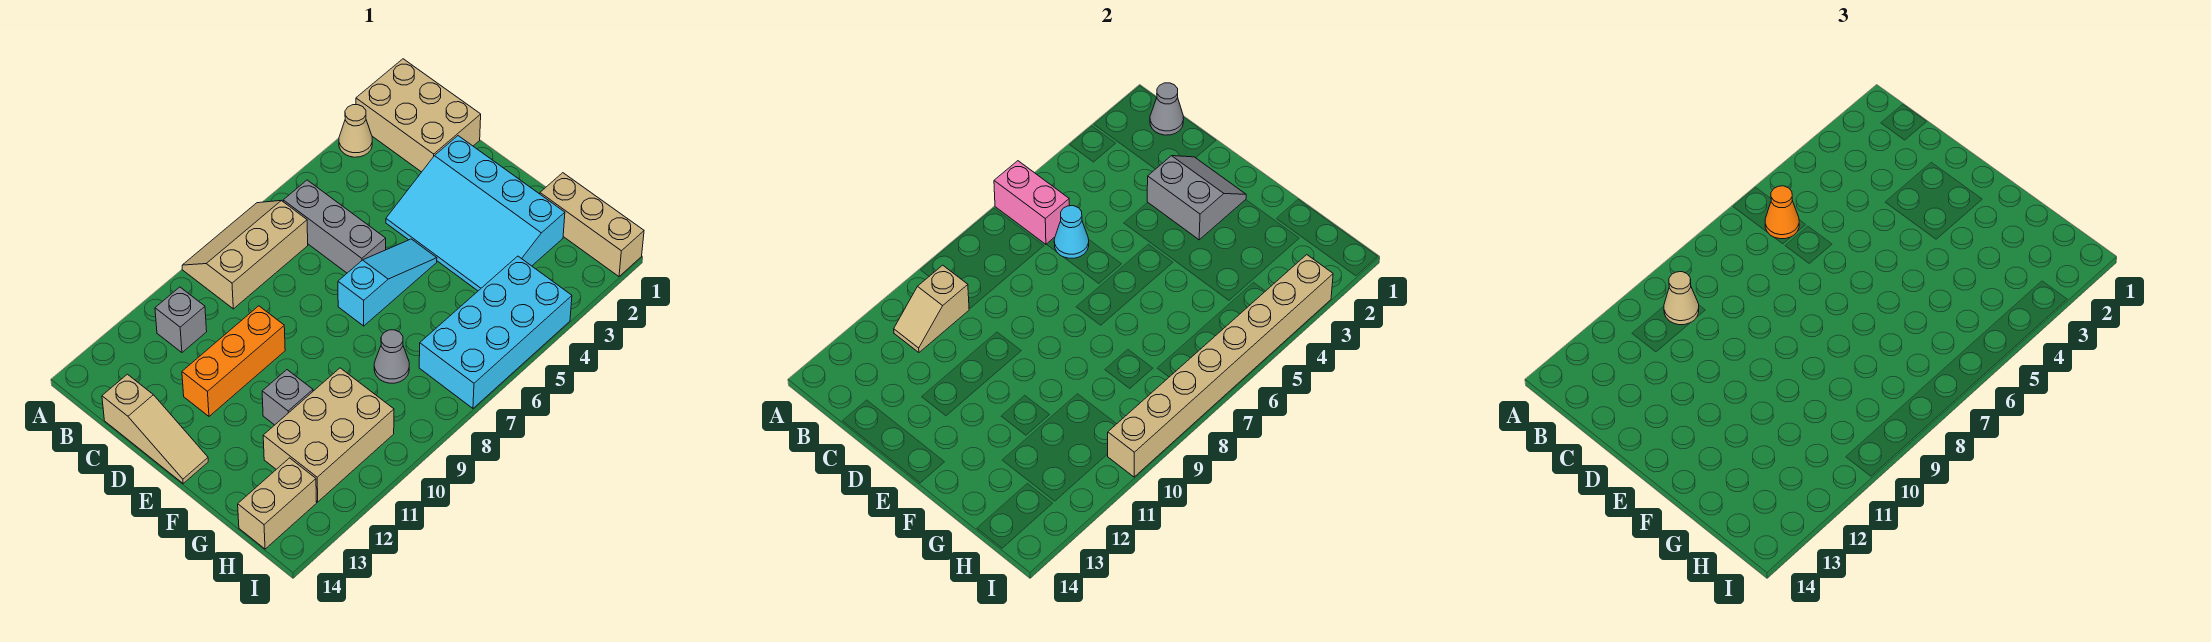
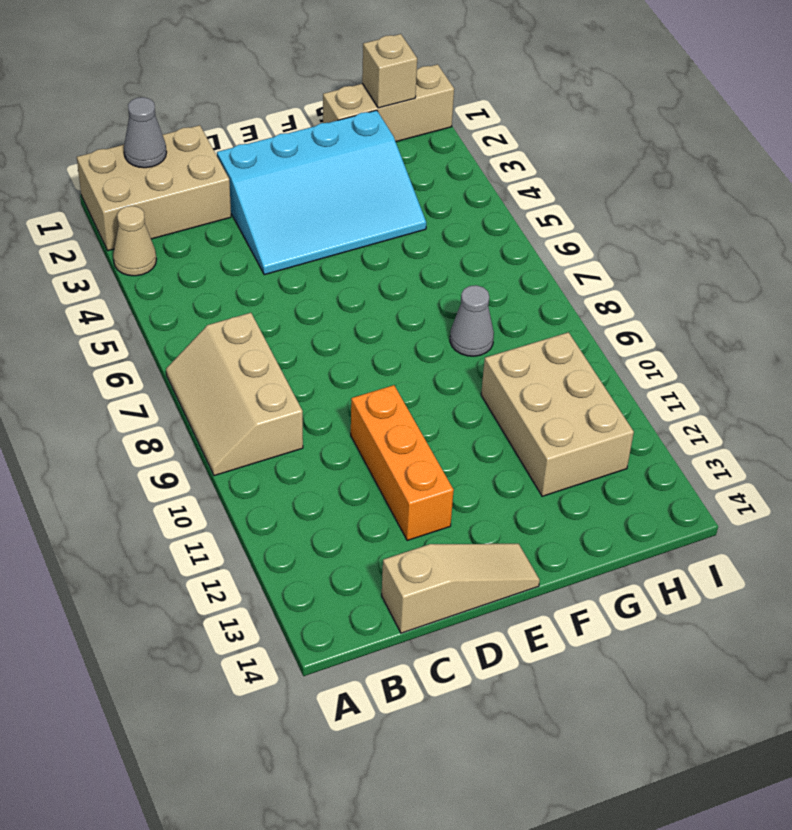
tan brick H1 level 2 -> none
none -> grey brick B6:D6 level 1
none -> grey brick B11 level 1
none -> cyan slope E5:E7 level 1 top 7

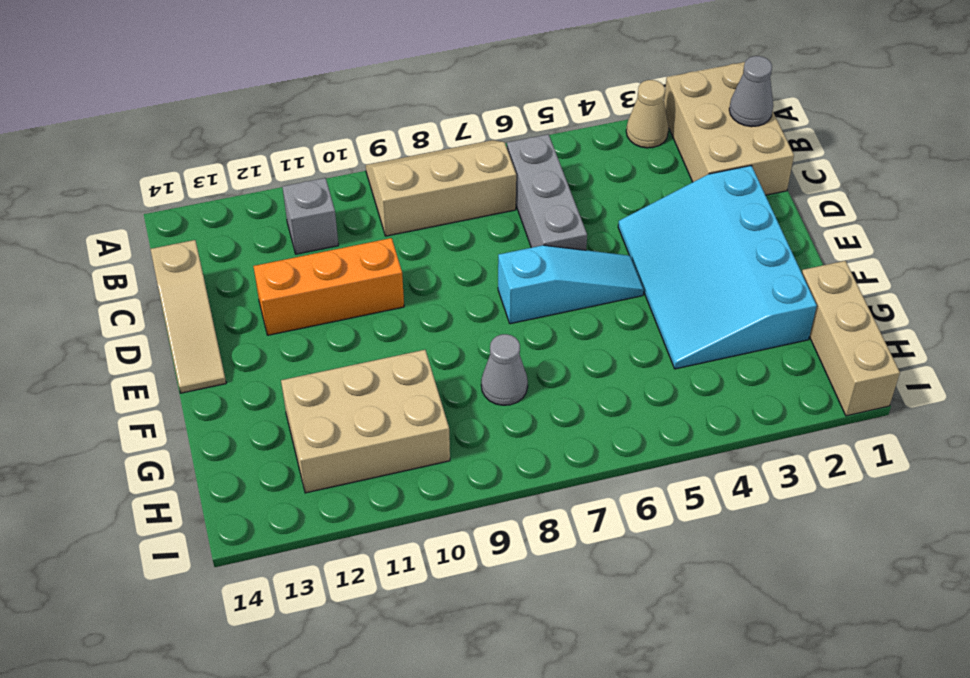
none -> grey brick F11 level 1
none -> cyan brick H4:I7 level 1
none -> tan brick H13:H14 level 1

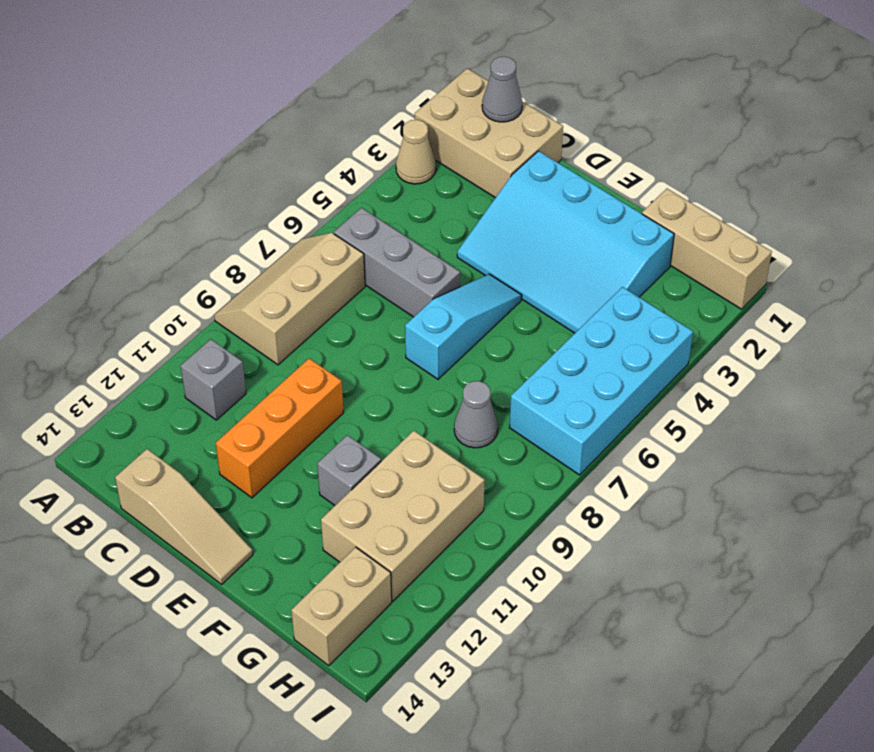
none -> pink brick A6:B6 level 2
none -> tan slope B10:B11 level 2 top 10
none -> cyan cone C6 level 2

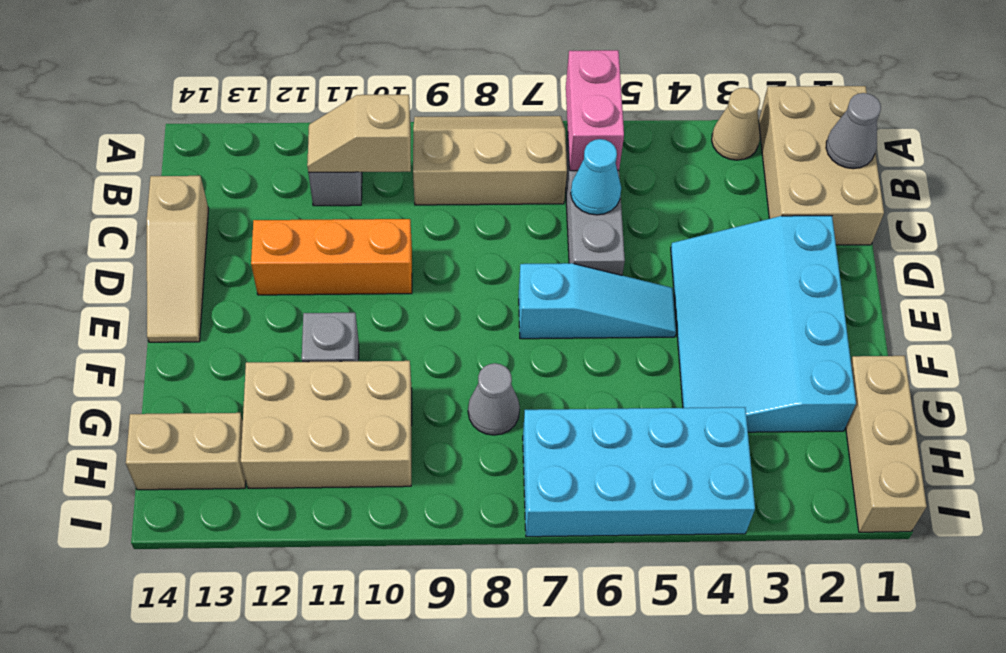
none -> grey slope D2:E3 level 2 top 3
none -> tan brick I3:I10 level 2
none -> orange cone B6 level 3

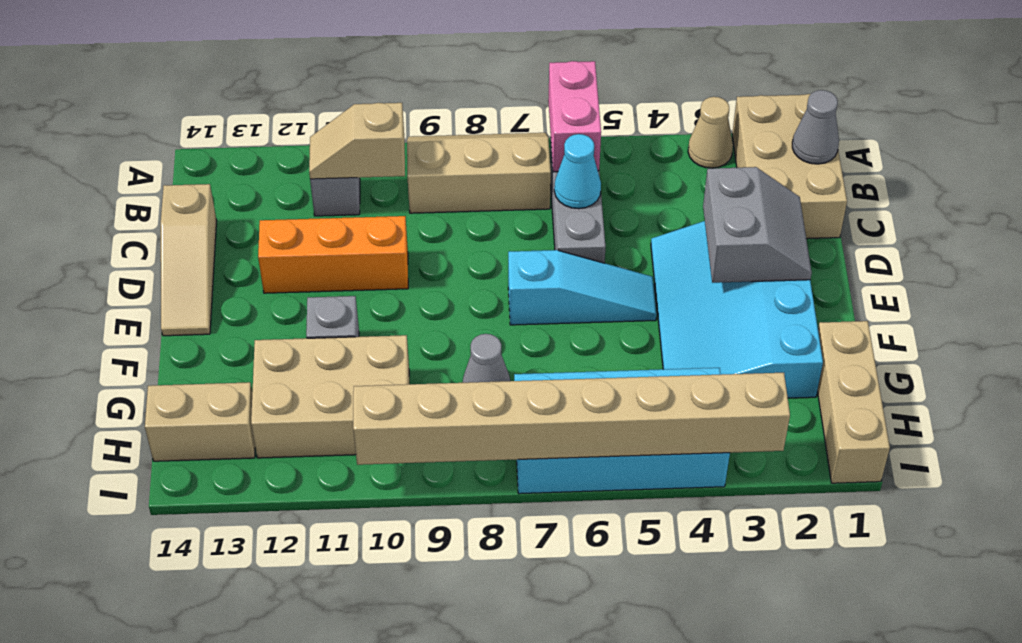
none -> orange cone B6 level 3
none -> tan cone B10 level 3

